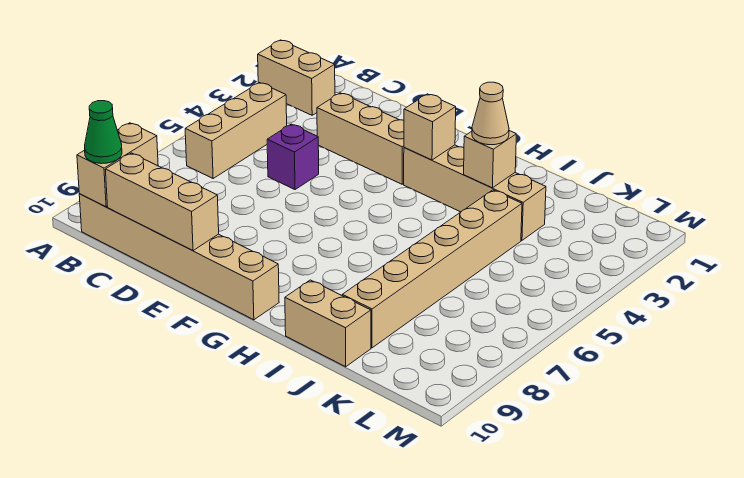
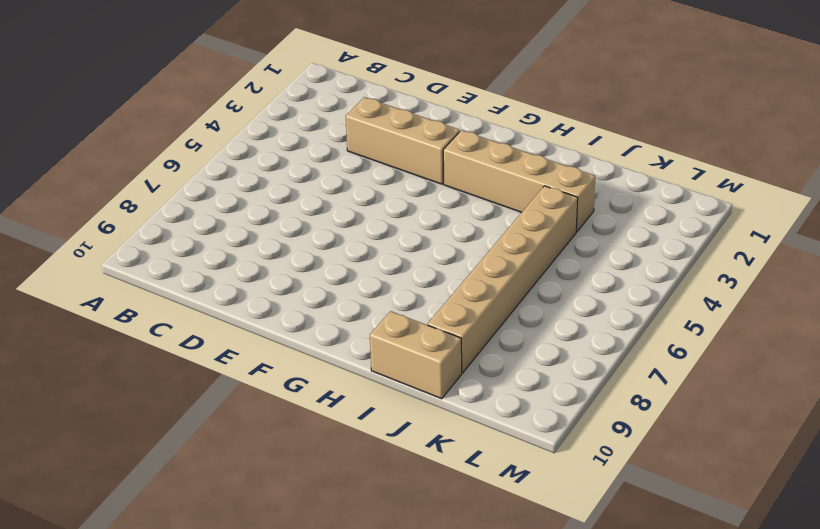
none -> tan brick A2:B2 level 1
none -> tan brick B4:B6 level 1
none -> tan brick B10:G10 level 1

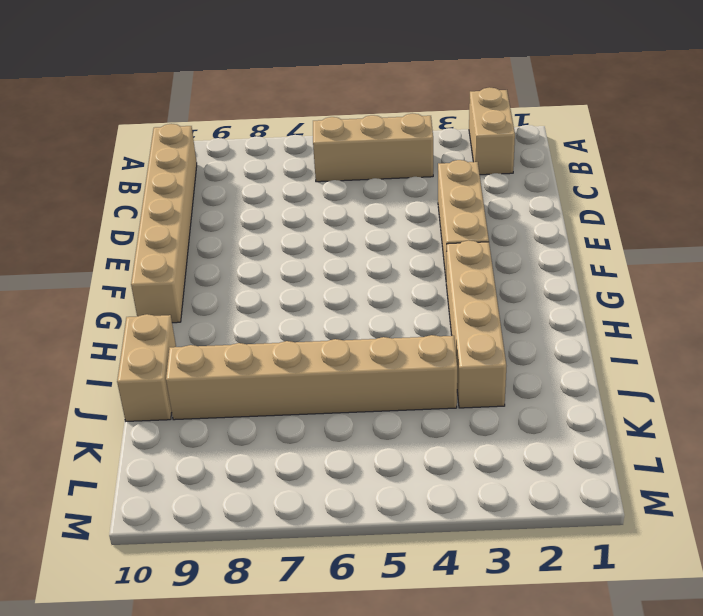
none -> purple brick D5 level 1
none -> tan brick B9:B10 level 2
none -> tan brick C10:E10 level 2

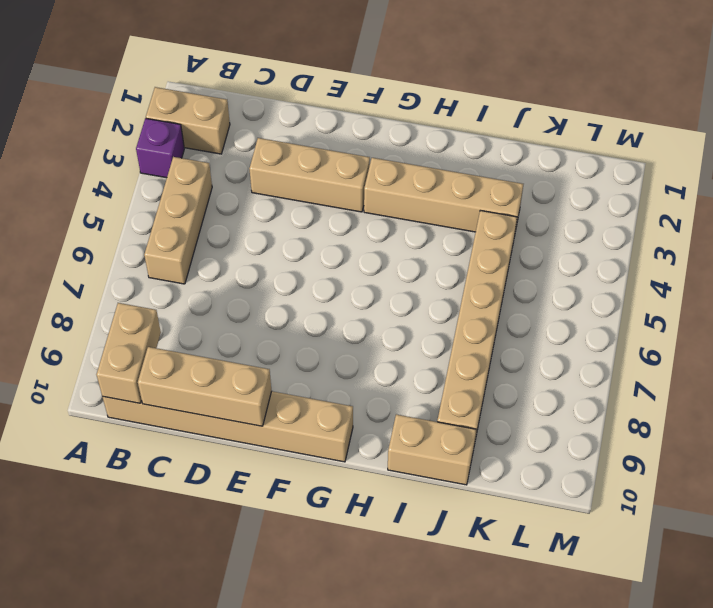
purple brick A3 level 1 -> purple brick D5 level 1
none -> tan brick G3 level 2
none -> tan brick I3 level 2
none -> green cone B10 level 3

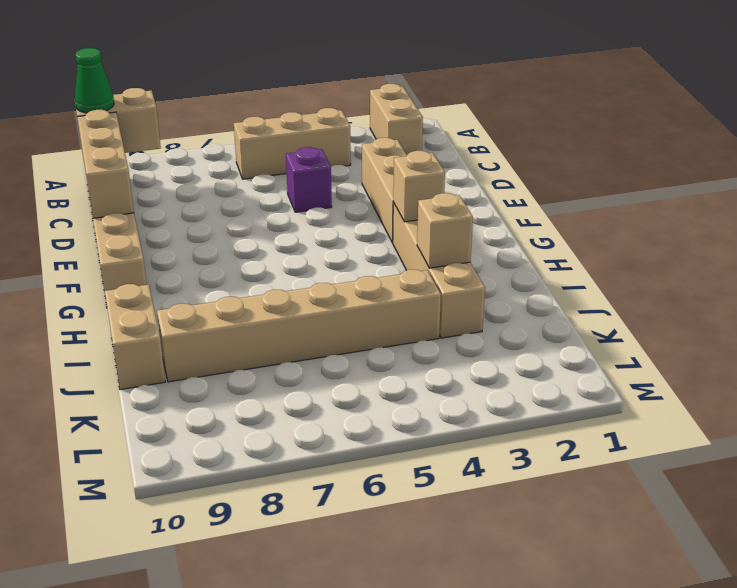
none -> tan cone I3 level 3

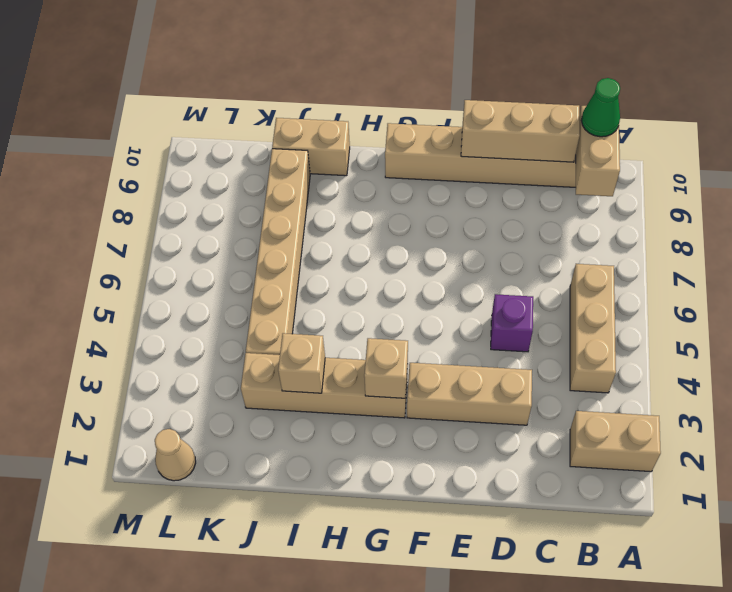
tan cone L1 level 1 -> tan cone I3 level 3

